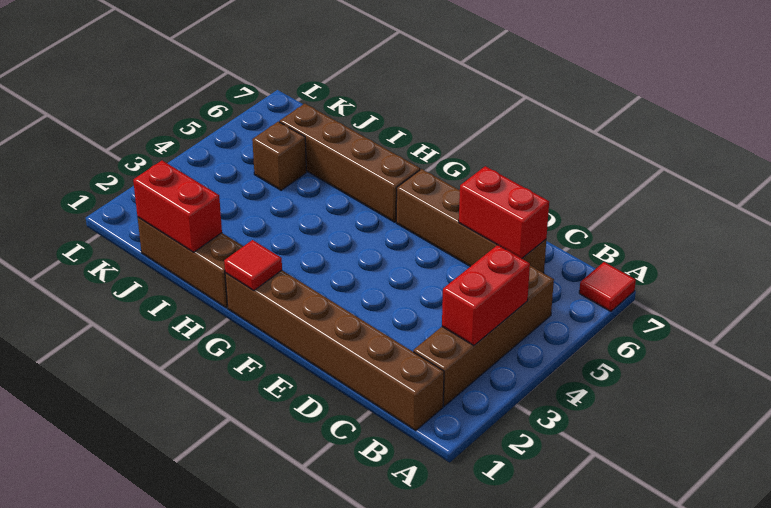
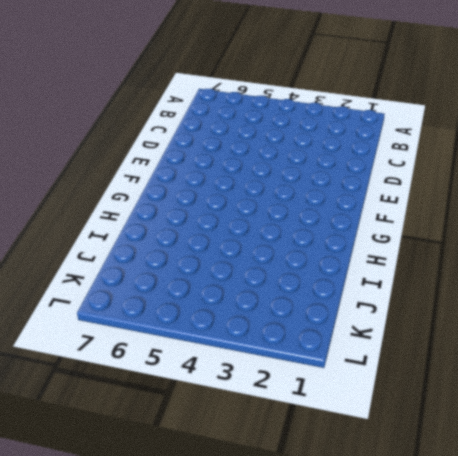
none -> red tile A7 level 1
none -> brown brick B1:G1 level 1

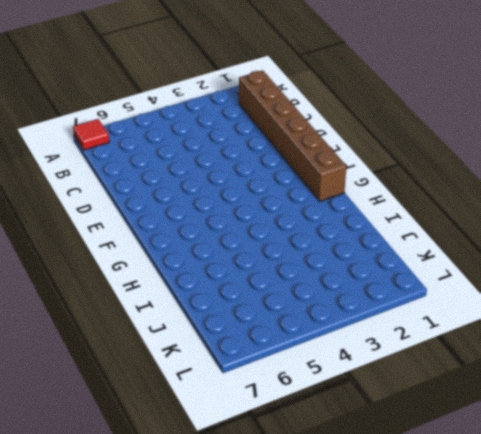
none -> brown brick B2:B5 level 1
none -> brown brick C6:F6 level 1

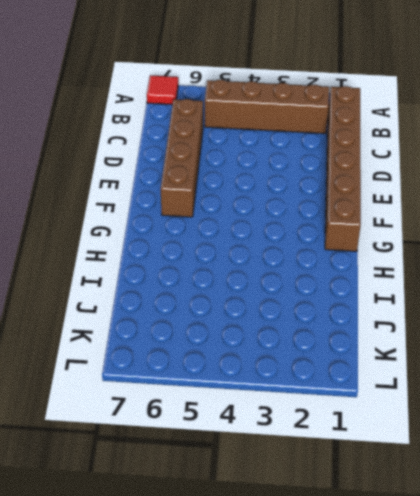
none -> brown brick G6:J6 level 1
none -> brown brick H1:J1 level 1

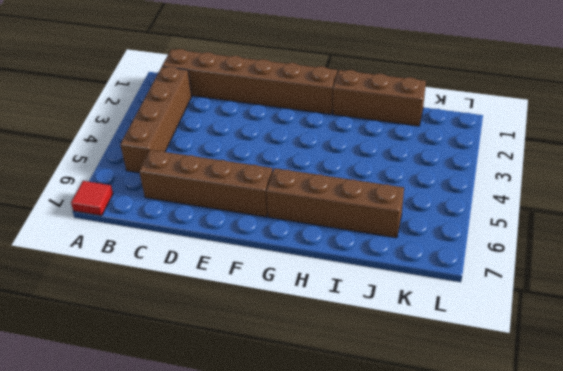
none -> brown brick J5 level 1
none -> red brick B3:B4 level 2

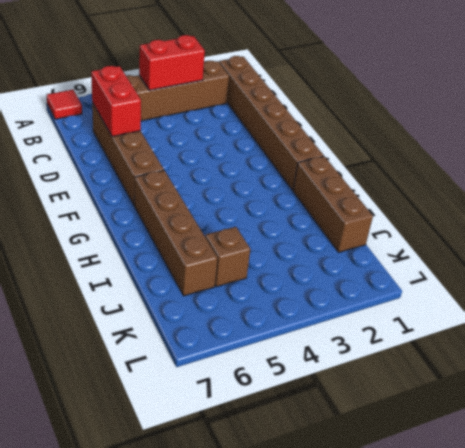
none -> red tile G1 level 2
none -> red brick I1:J1 level 2

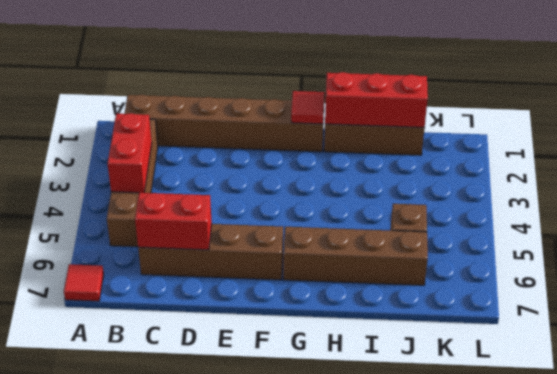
red brick H1:J1 level 2 -> red brick I1:J1 level 2

